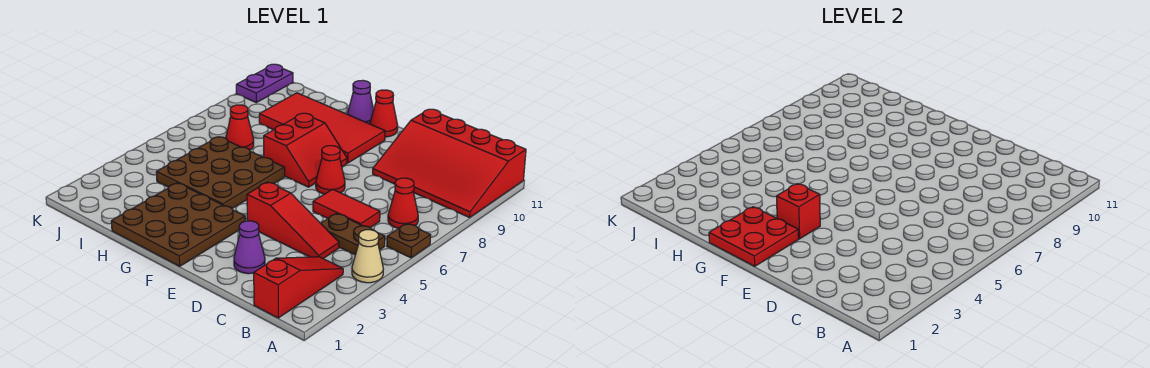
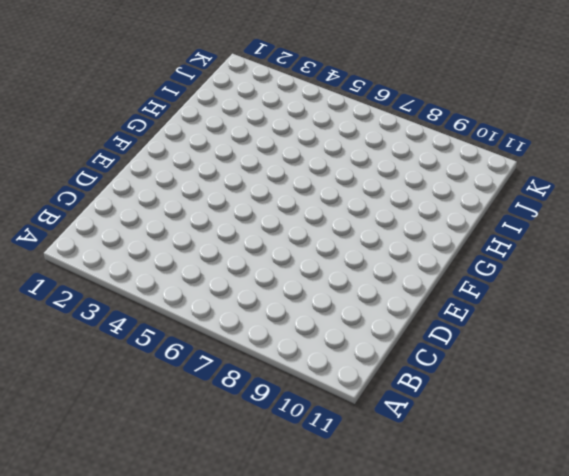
none -> tan cone A4 level 1
none -> brown plate A6 level 1
none -> red slope A9:D11 level 1 top 11

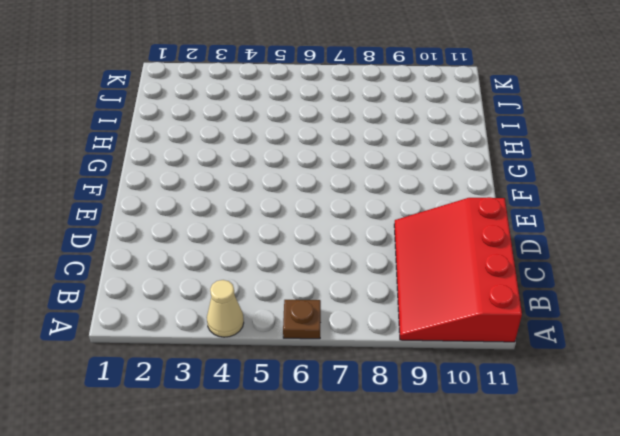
none -> red slope B1:B3 level 1 top 1
none -> brown plate B5:C5 level 1
none -> red cone B7 level 1

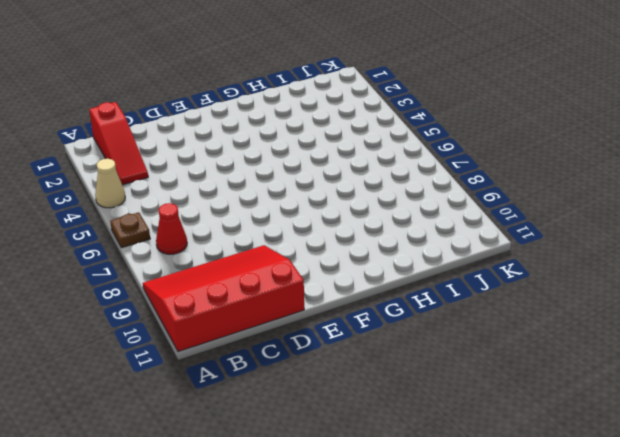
none -> brown plate B5:C5 level 1
none -> red slope C4:E4 level 1 top E
none -> red tile C6:D6 level 1

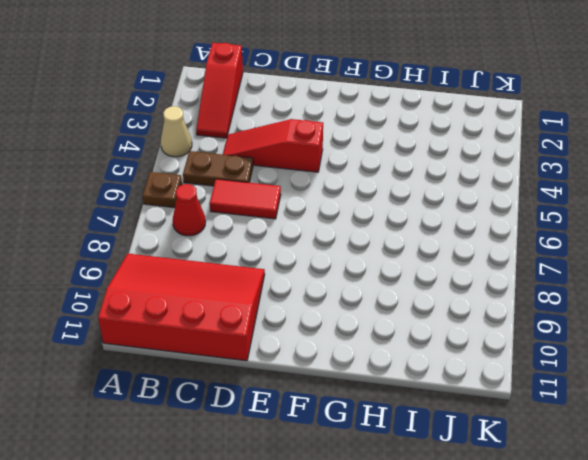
none -> purple cone D2 level 1
none -> red cone E7 level 1
none -> brown plate F1:H3 level 1

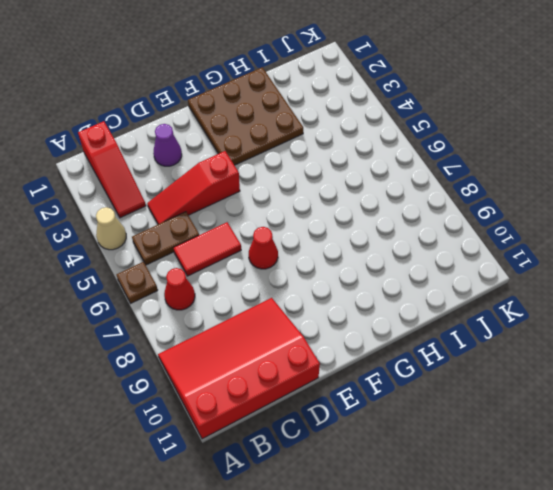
none -> red slope F7:G8 level 1 top G
none -> red tile F9:I10 level 1
none -> red cone F11 level 1

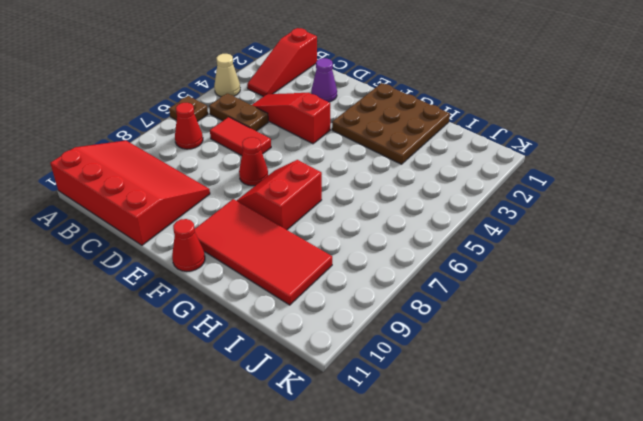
none -> brown plate G4:I6 level 1
none -> purple cone G11 level 1
none -> red cone I7 level 1

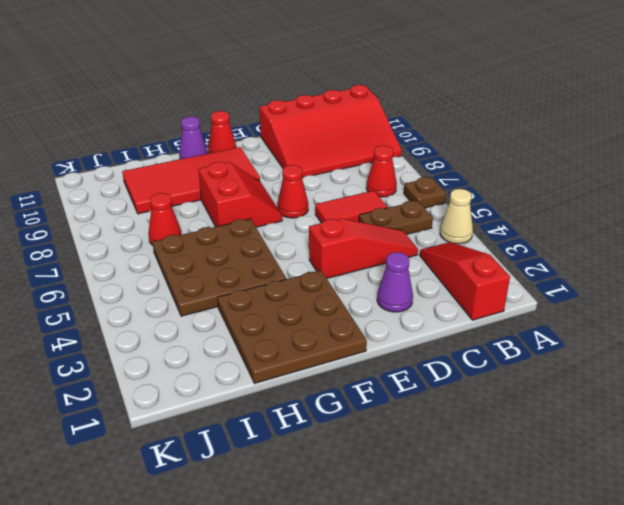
none -> purple plate K10:K11 level 1
none -> red plate F1:G2 level 2
none -> red brick F3 level 2

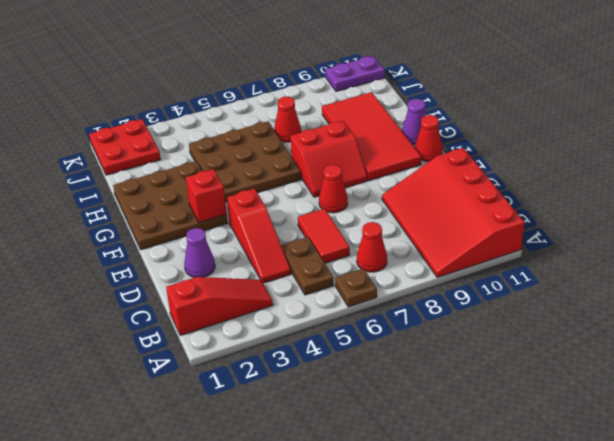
red plate J1:K2 level 1 -> red plate F1:G2 level 2
none -> tan cone A4 level 1

